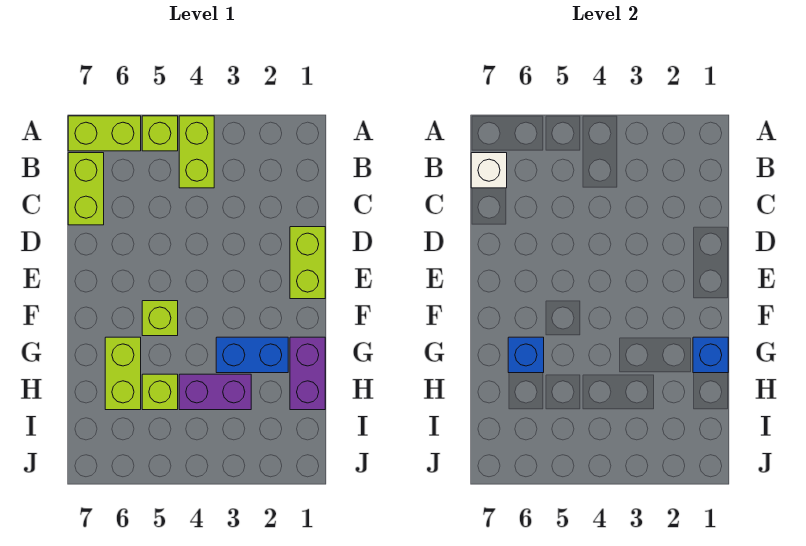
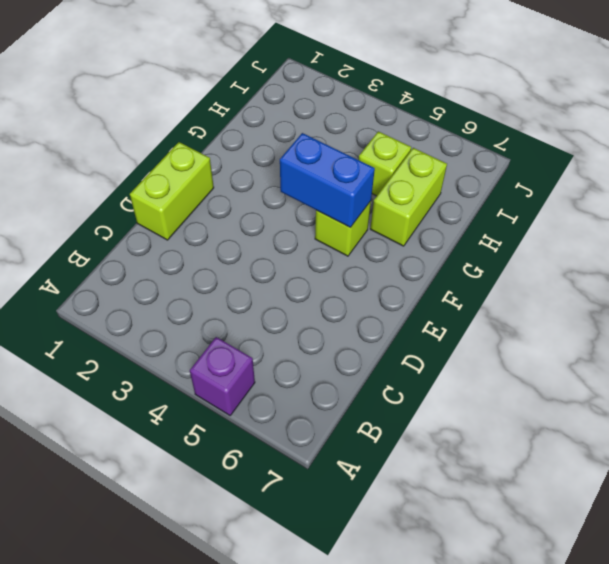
purple brick A5 level 1 -> lime brick A5 level 1
blue brick F4:F5 level 2 -> blue brick G2:G3 level 1
none -> lime brick A4:B4 level 1
none -> lime brick A6:A7 level 1
none -> lime brick B7:C7 level 1

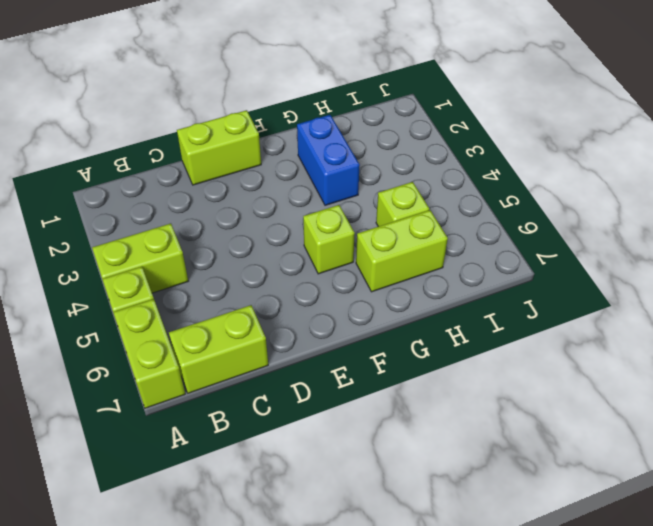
none -> purple brick G1:H1 level 1
none -> purple brick H3:H4 level 1
none -> white brick B7 level 2

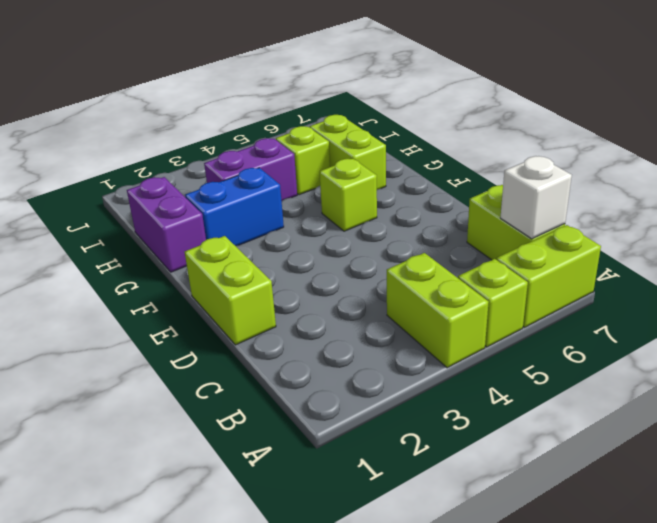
none -> blue brick G1 level 2
none -> blue brick G6 level 2

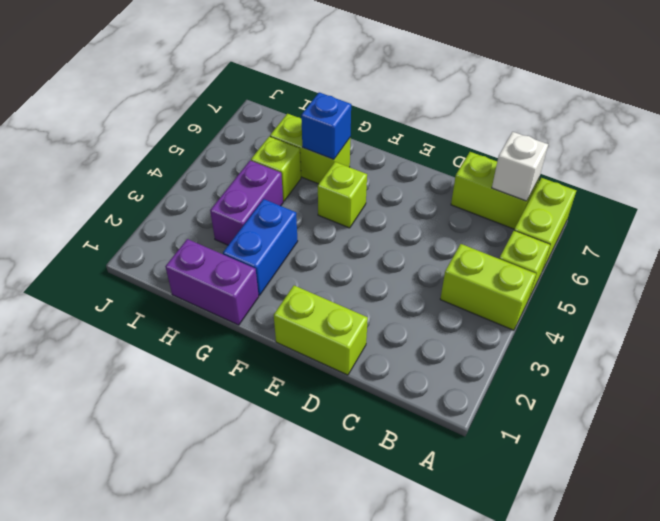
none -> blue brick G1 level 2

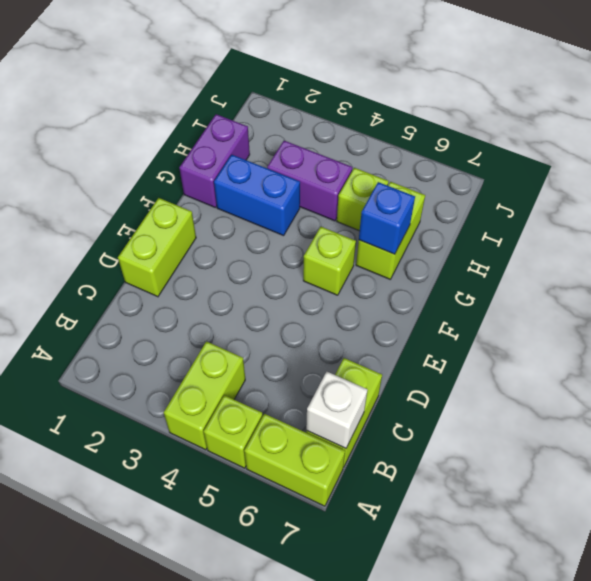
none -> blue brick G1 level 2

